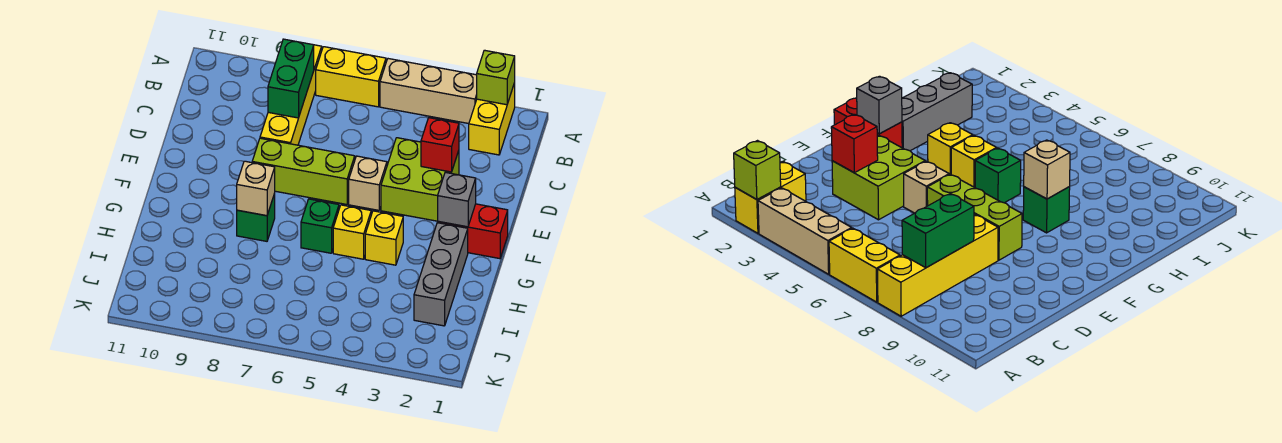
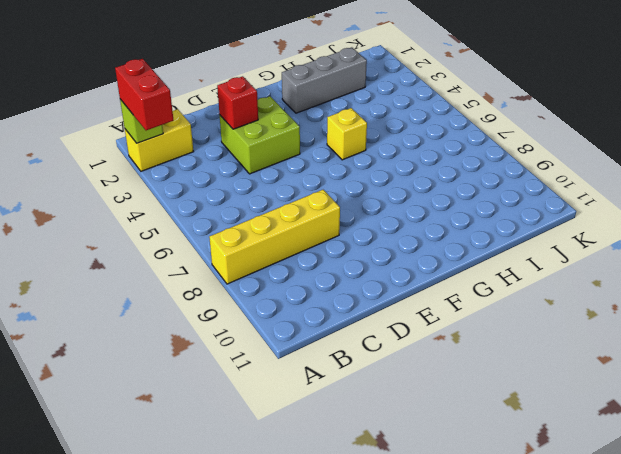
red brick A2:A3 level 3 -> red brick F1:F2 level 1
none -> tan brick A3:A5 level 1
none -> yellow brick A6:A7 level 1
none -> tan brick E5 level 1

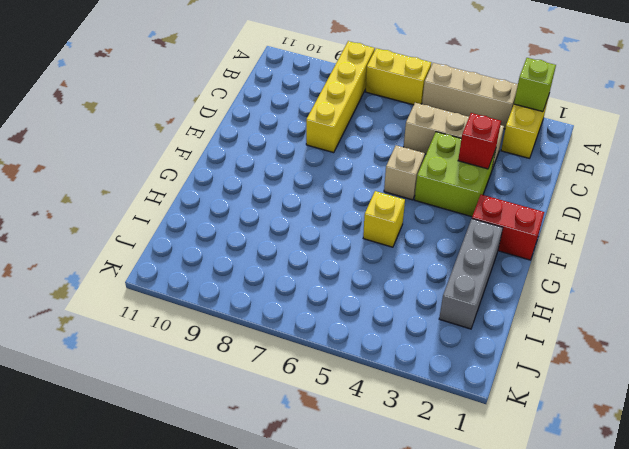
tan brick C3:C5 level 1 -> none
none -> lime brick E6:E8 level 1
none -> yellow brick G4 level 1
none -> green brick G6 level 1

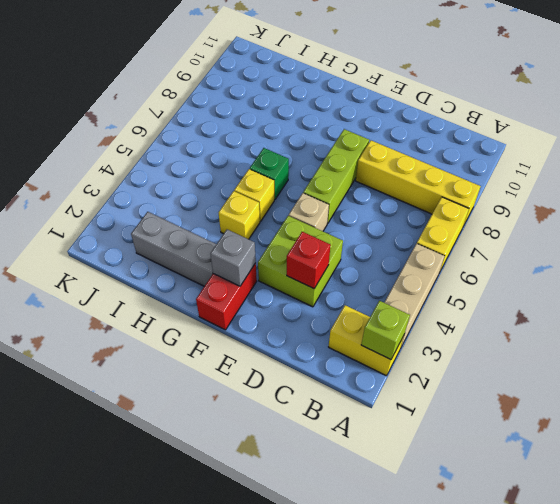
none -> green brick G8 level 1
none -> green brick B8:C8 level 2
none -> tan brick G8 level 2

